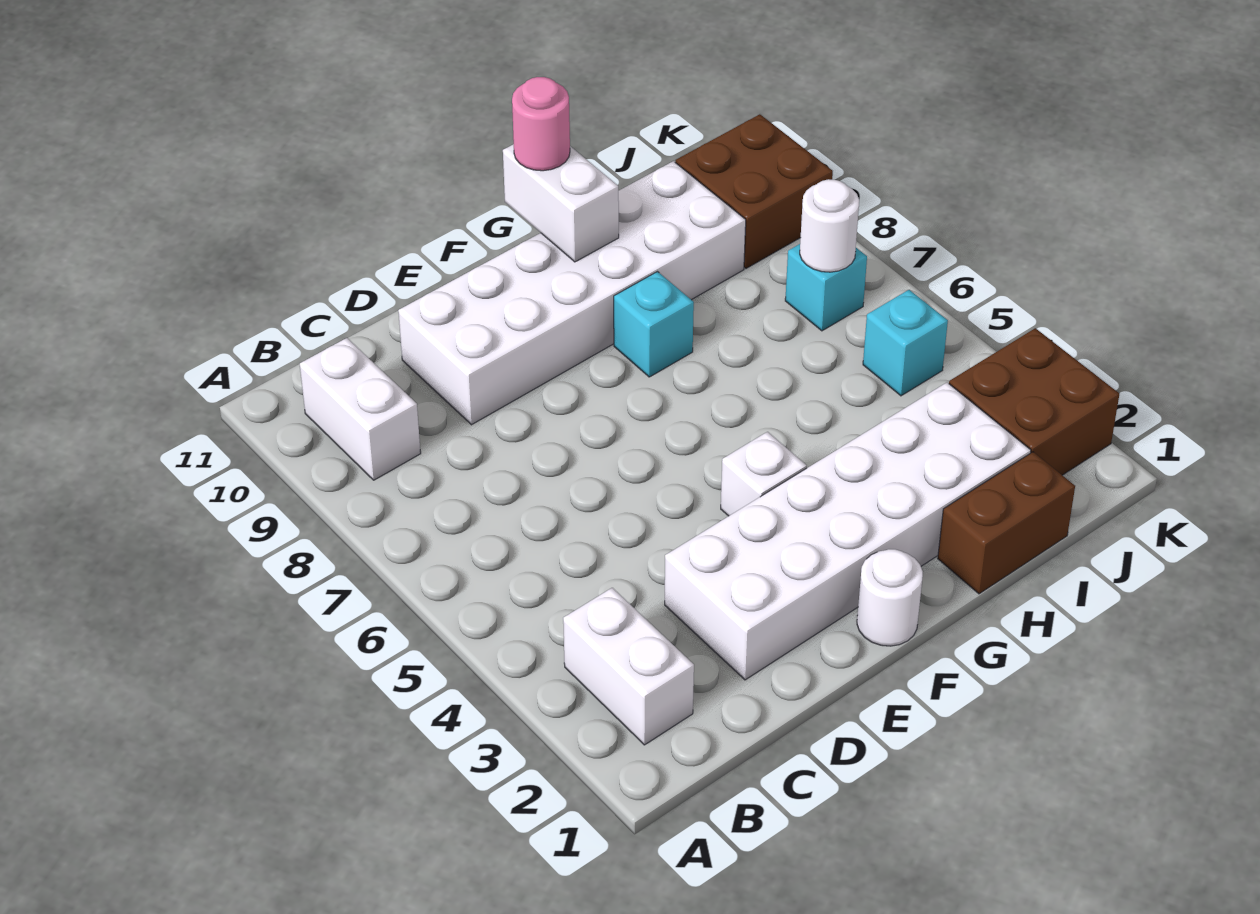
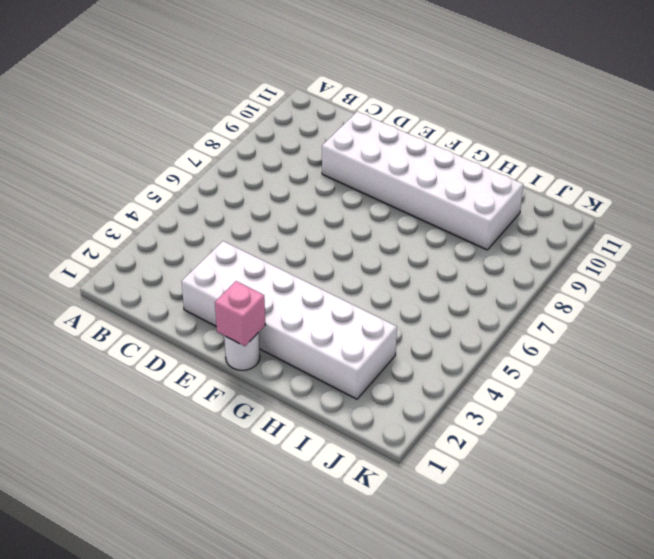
pink brick F1 level 2 -> none
none -> white brick B2:B3 level 1
none -> white brick B9:B10 level 1
none -> white brick F4 level 1

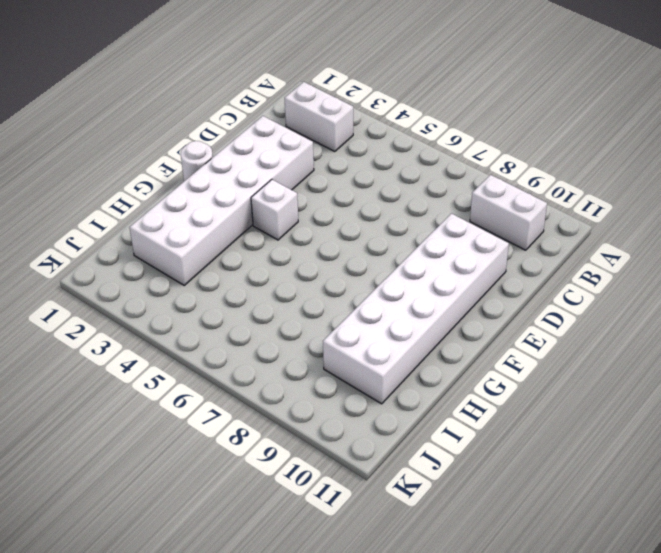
none -> cyan brick G8 level 1
none -> brown brick H1:I1 level 1
none -> brown brick J2:K3 level 1

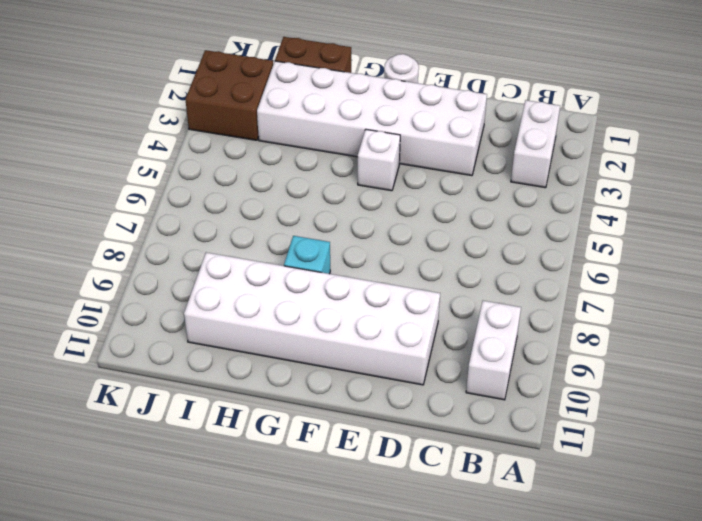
none -> cyan brick J5 level 1
none -> cyan brick J7 level 1
none -> brown brick J9:K10 level 1

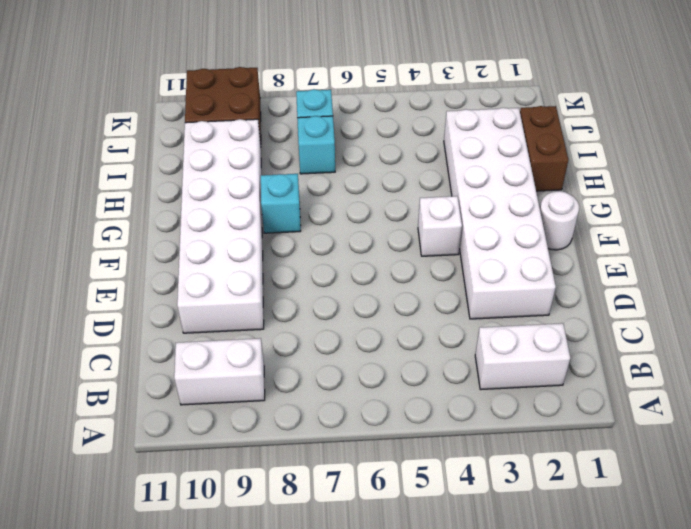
cyan brick I7 level 1 -> cyan brick J5 level 1
none -> brown brick J2:K3 level 1
none -> white brick G10:G11 level 2
none -> white round brick J7 level 2

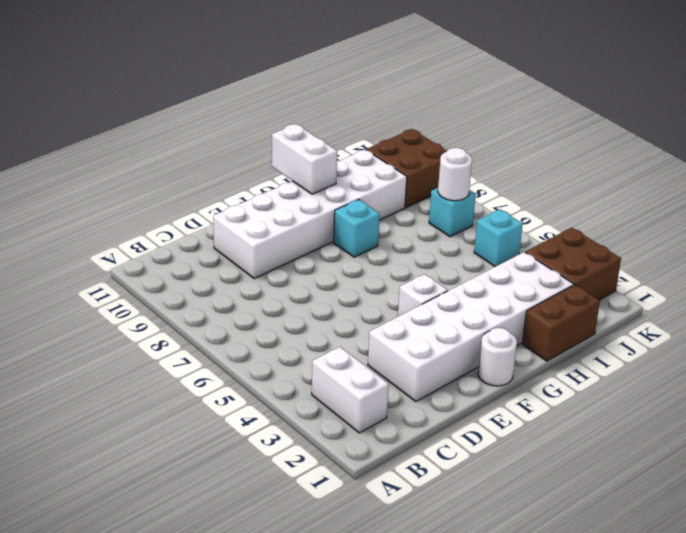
none -> white brick B9:B10 level 1
none -> pink round brick G11 level 3

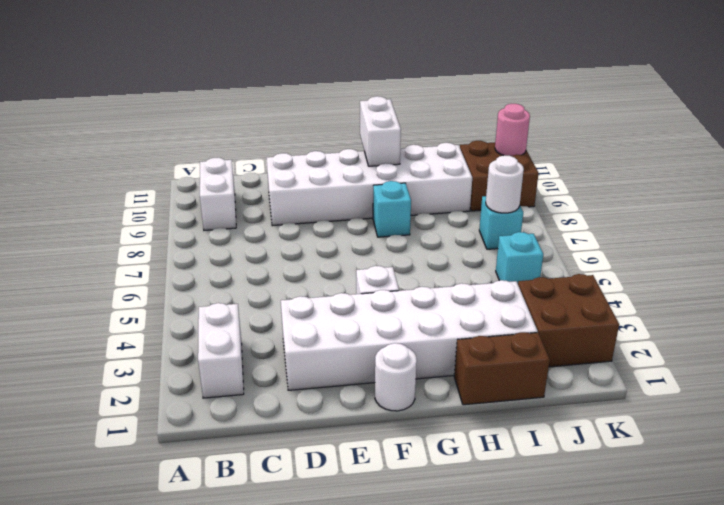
pink round brick K10 level 2 -> pink round brick G11 level 3

